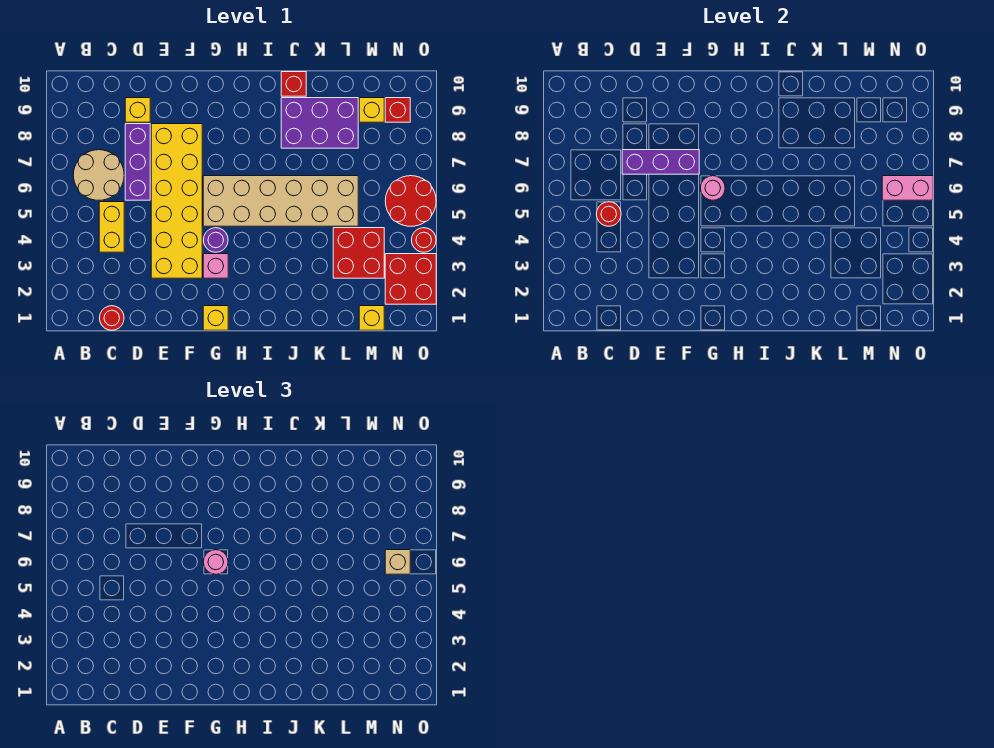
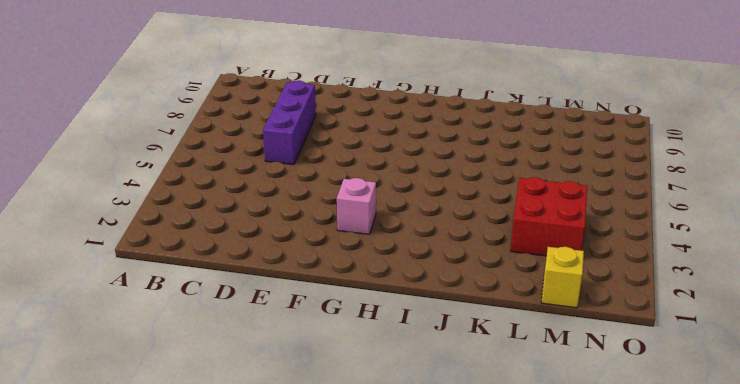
none -> tan round brick B6:C7 level 1
none -> red round brick C1 level 1
none -> yellow brick C4:C5 level 1

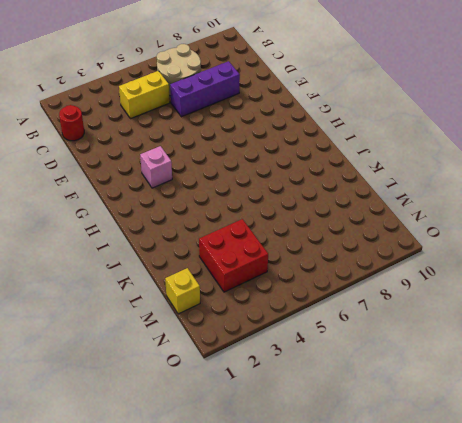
none -> yellow brick D9 level 1
none -> yellow brick E3:F8 level 1
none -> yellow brick G1 level 1

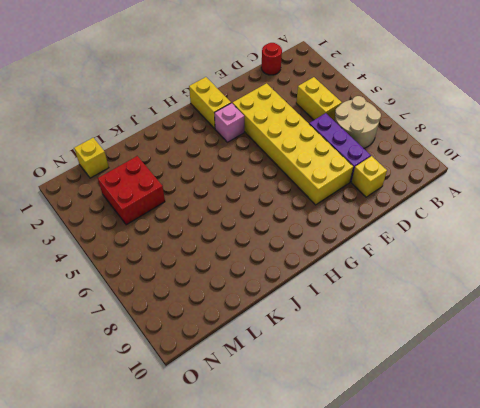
yellow brick G1:G2 level 1 -> yellow brick G1 level 1
none -> purple round brick G4 level 1
none -> tan brick G5:L6 level 1
none -> purple brick J8:L9 level 1

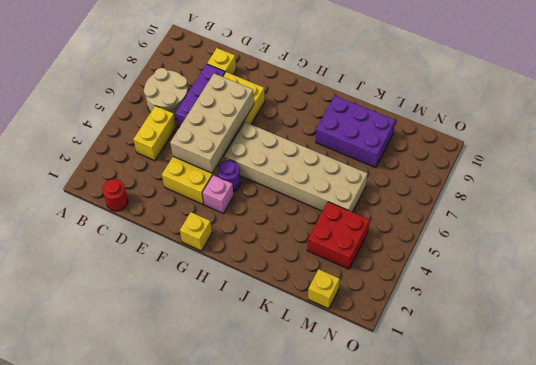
tan brick E4:F7 level 2 -> purple brick D7:F7 level 2
none -> red brick J10 level 1
none -> yellow brick M9 level 1
none -> red brick N2:O3 level 1

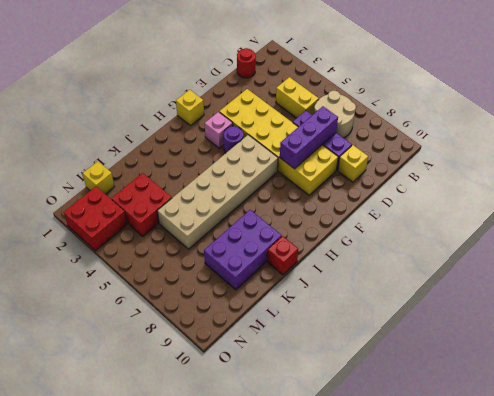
none -> yellow brick M9 level 1
none -> red round brick N5:O6 level 1
none -> red brick N9 level 1

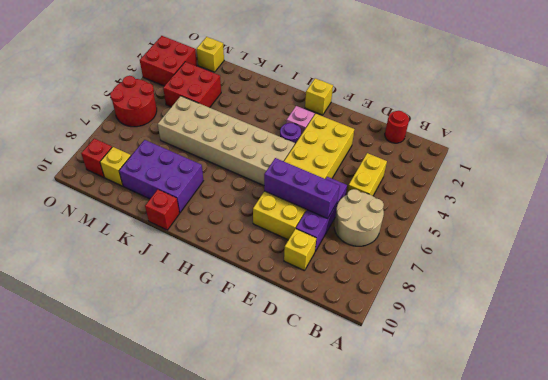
none -> red round brick O4 level 1
none -> red round brick C5 level 2
none -> pink round brick G6 level 2

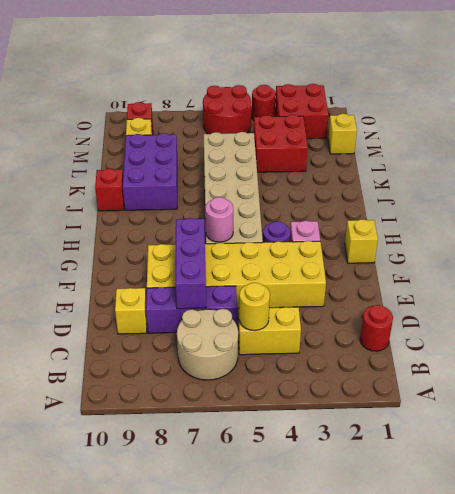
yellow round brick C5 level 2 -> red round brick C5 level 2
none -> pink brick N6:O6 level 2
none -> pink round brick G6 level 3
none -> tan brick N6 level 3

